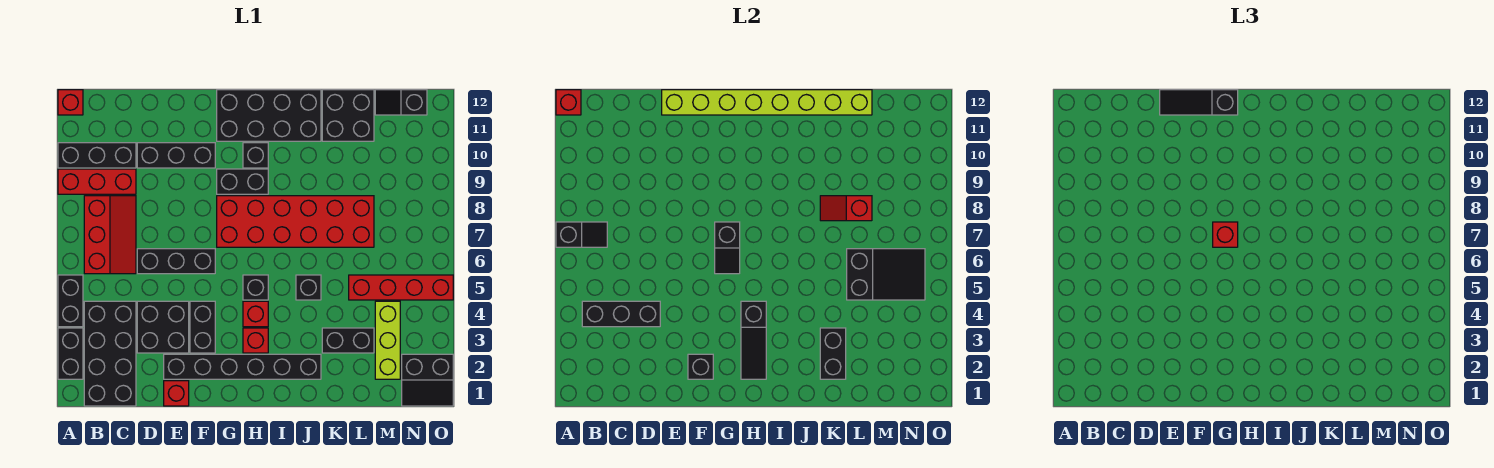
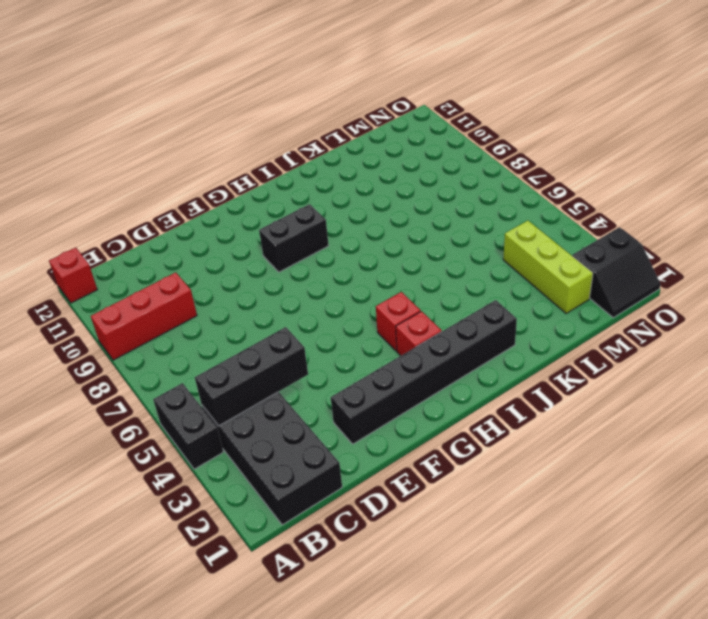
none -> black brick A2:A3 level 1
none -> black brick A10:C10 level 1
none -> red slope B6:C8 level 1 top B
none -> black brick D3:E4 level 1

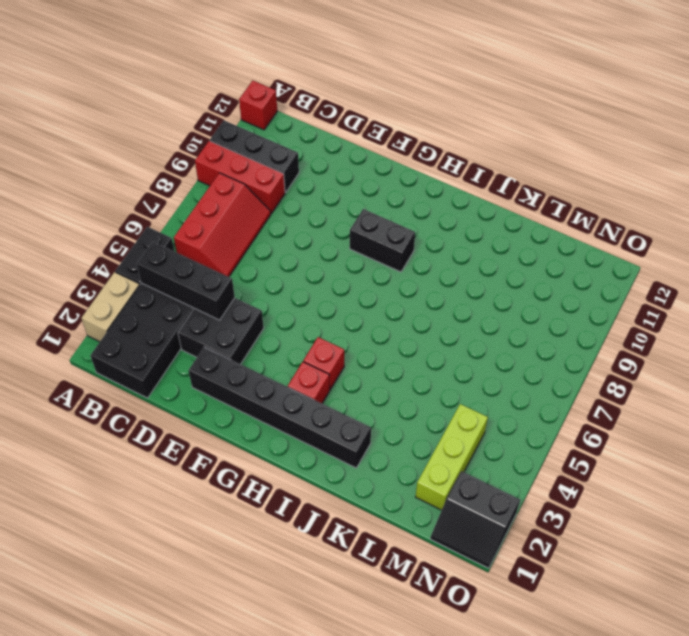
tan brick A2:A3 level 1 -> black brick A2:A3 level 1
none -> black brick D6:F6 level 1
none -> black brick D10:F10 level 1
none -> red brick E1 level 1
none -> black brick F3:F4 level 1

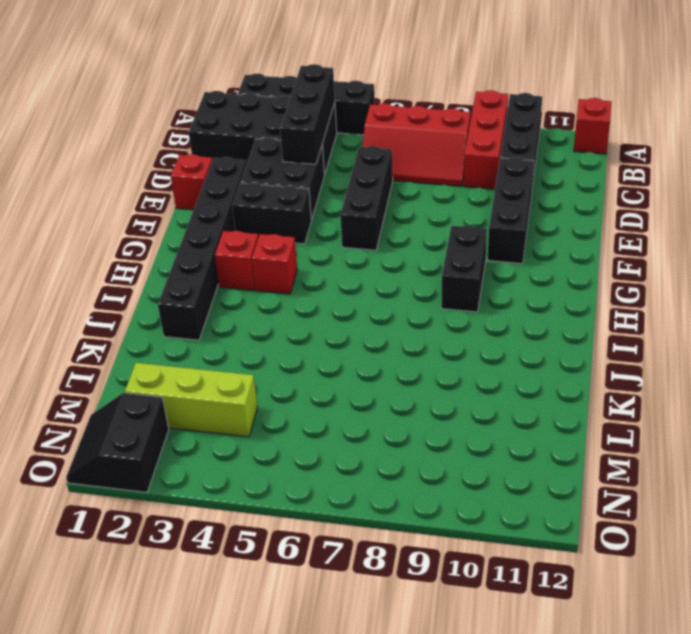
none -> red brick G7:L8 level 1
none -> black brick G11:J12 level 1
none -> black brick H5 level 1
none -> black brick H10 level 1

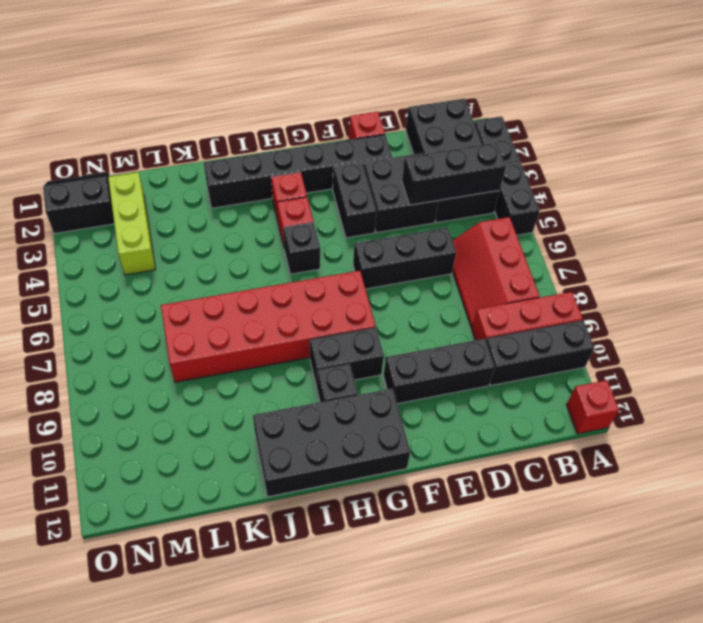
none -> black brick J5 level 1
none -> black brick K3:L3 level 1
none -> black brick K11:L12 level 1
none -> red brick L5:O5 level 1

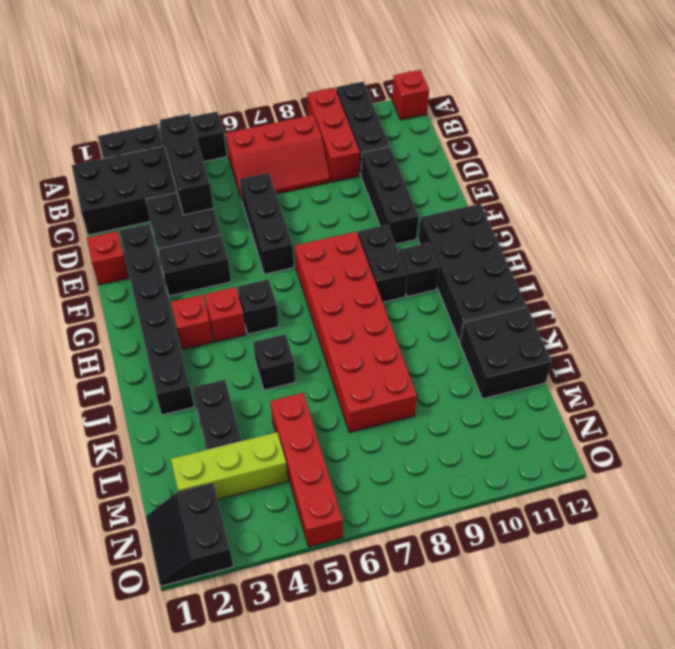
none -> black slope M12:N12 level 1 top N
none -> black slope A7:B7 level 2 top A
none -> red brick A12 level 2
none -> lime brick E12:L12 level 2

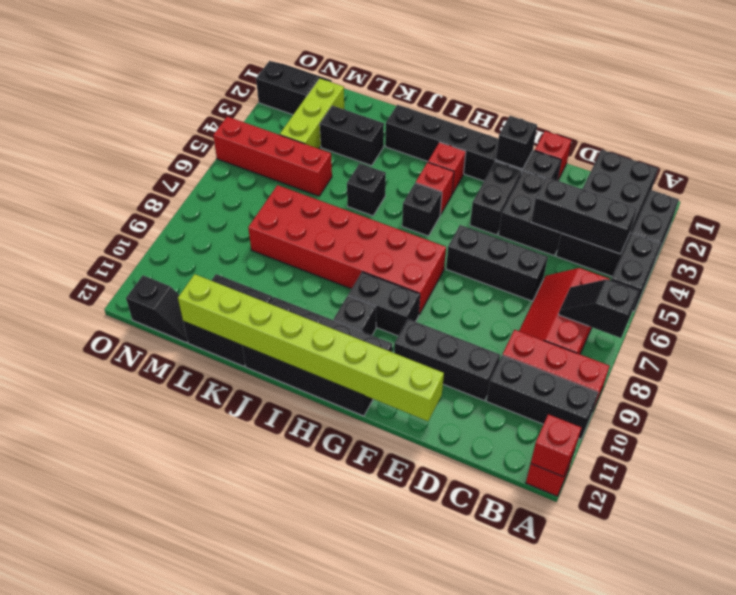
none -> black slope G6:G7 level 2 top 7
none -> black slope H2:H4 level 2 top 4
none -> black brick K2:K3 level 2
none -> red slope K8:L8 level 2 top L

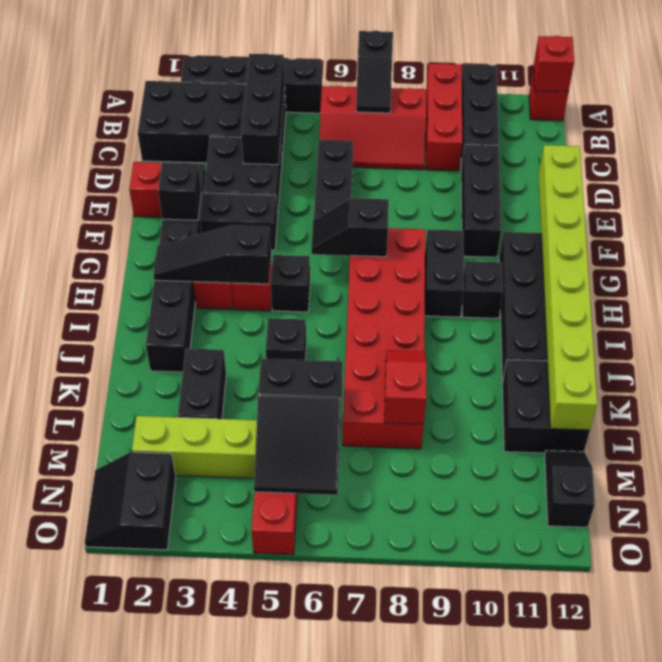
none -> black brick K2:K3 level 2
none -> black slope E12:G12 level 3 top G
none -> red brick G7 level 3

